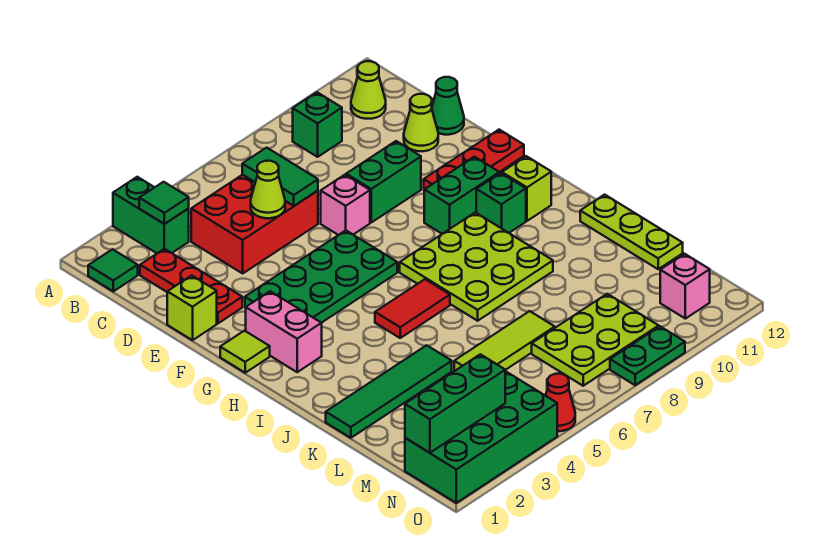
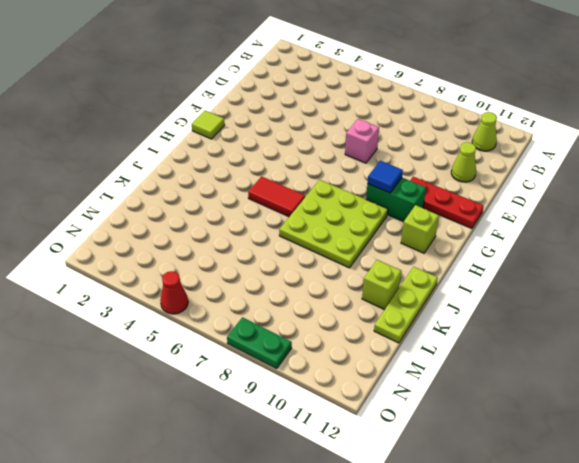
blue tile G9 level 2 -> none
lime brick K11 level 1 -> lime brick E1 level 1
none -> green brick A3:B3 level 1
none -> green tile B1 level 1
none -> green brick B9 level 1
none -> red plate C2:E2 level 1

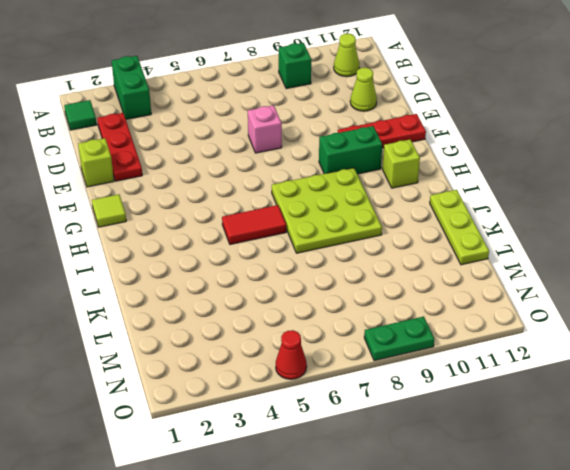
none -> red brick C4:D6 level 1
none -> green cone D12 level 1
none -> green brick E8:E9 level 1
none -> green plate F3:G6 level 1

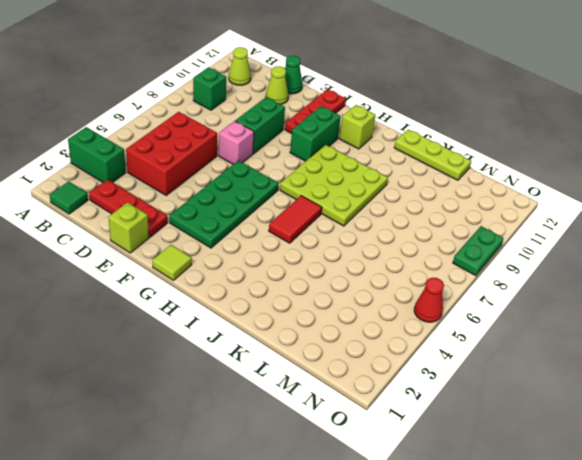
none -> pink brick G2:H2 level 1
none -> green brick H10 level 1
none -> green tile K1:K4 level 1
none -> lime tile L5:L7 level 1

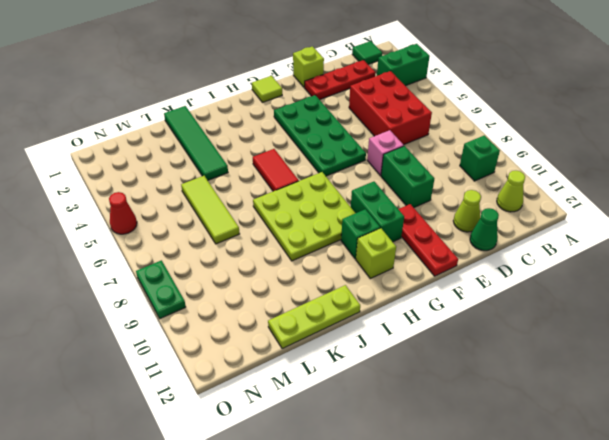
none -> pink brick G2:H2 level 1
none -> lime plate M7:N9 level 1
none -> green brick N1:O4 level 1
none -> pink brick N11 level 1

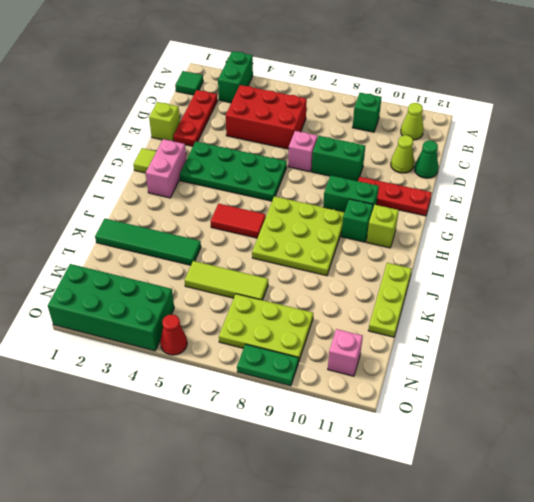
none -> green tile B3 level 2
none -> green tile C6:D6 level 2
none -> lime cone D5 level 2
none -> green brick N1:N3 level 2

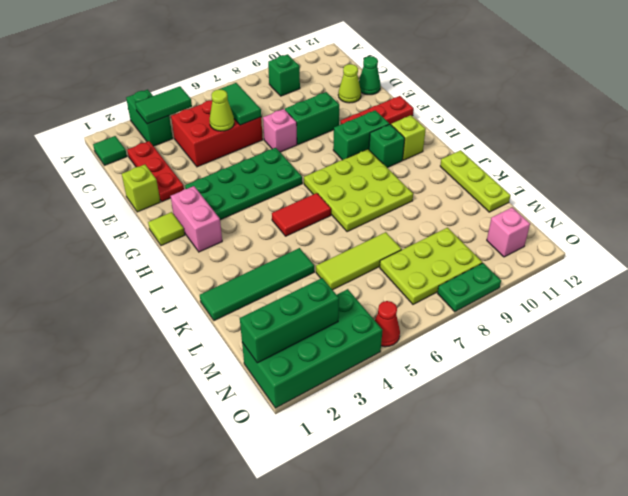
green tile B3:B4 level 2 -> green tile B3 level 2
none -> lime cone B11 level 1

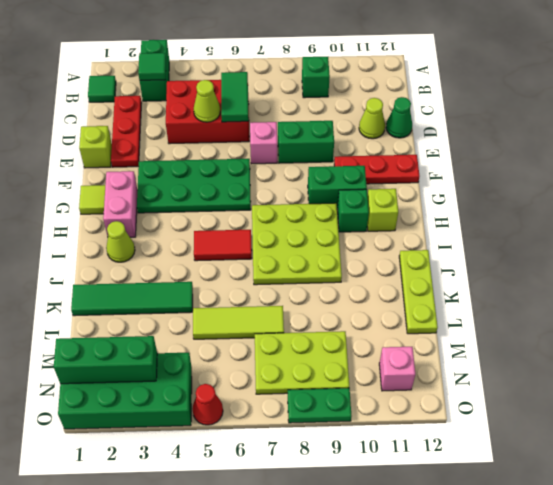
lime cone I2 level 1 -> lime cone B11 level 1

